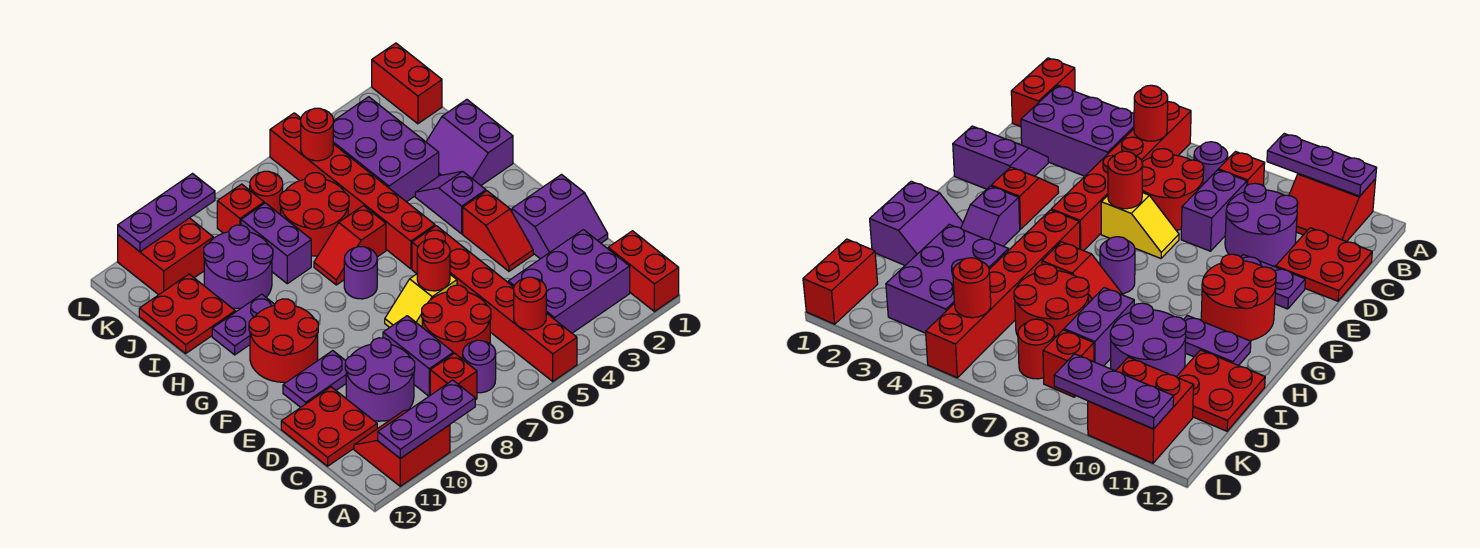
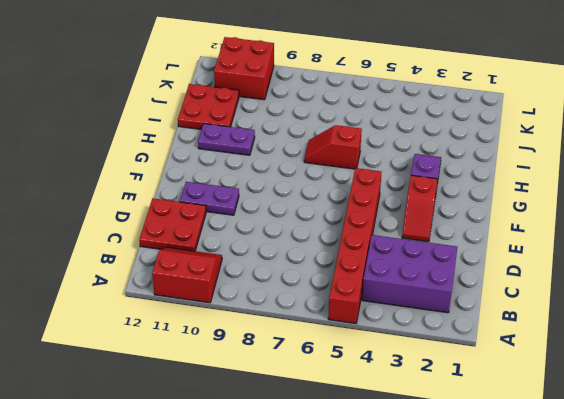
none -> red brick A1:B1 level 1
none -> purple round brick B7 level 1
none -> red brick B8 level 1
none -> red round brick C6:D7 level 1

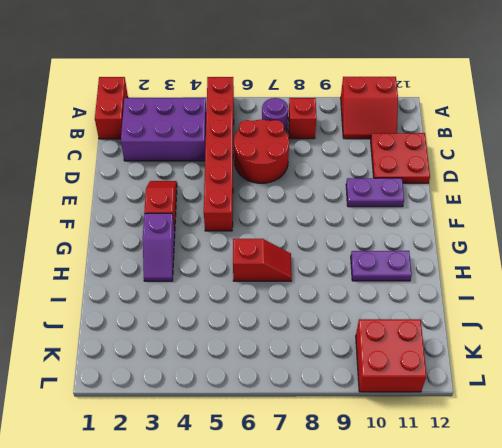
none -> purple brick C8:D8 level 1
none -> purple round brick C9:D10 level 1
none -> purple slope D1:E2 level 1 top E
none -> yellow slope E6:E7 level 1 top 6

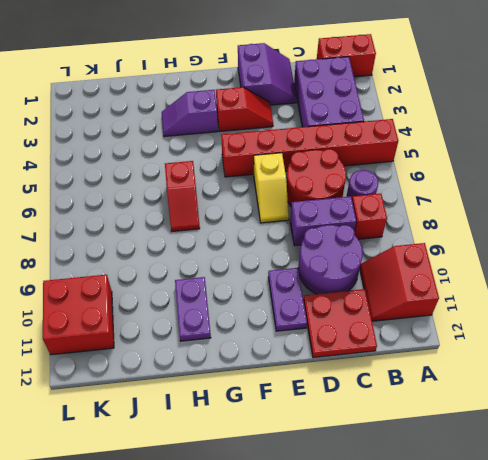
none -> red round brick F10:G11 level 1
none -> red brick G5:L5 level 1
none -> purple round brick G7 level 1
none -> purple slope H1:I2 level 1 top 1

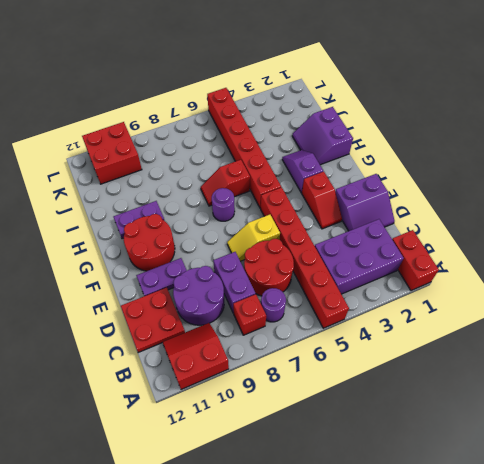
none -> purple brick I3:K4 level 1
none -> red round brick I6:J7 level 1
none -> purple brick I8:J8 level 1
none -> purple round brick I9:J10 level 1

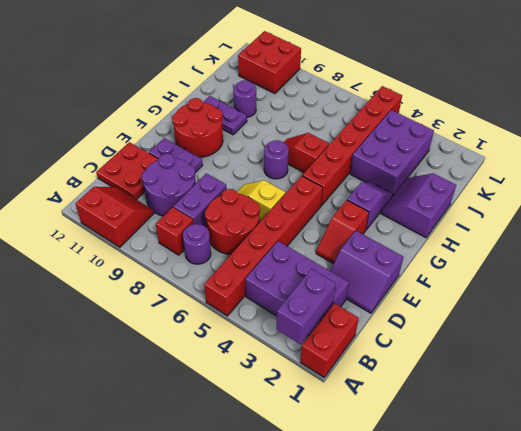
purple brick A2:B2 level 2 -> purple brick I8:J8 level 1
purple round brick I10 level 1 -> purple round brick I9:J10 level 1
none -> red round brick I6:J7 level 1
none -> red plate I11:J12 level 1
none -> red brick K1:L1 level 1
none -> red round brick K7 level 1

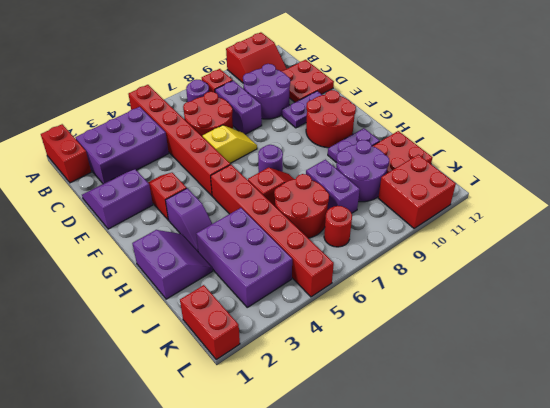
none -> red brick K8 level 1
none -> purple plate A9:A11 level 2
none -> red round brick B5 level 2
none -> red round brick E6 level 2

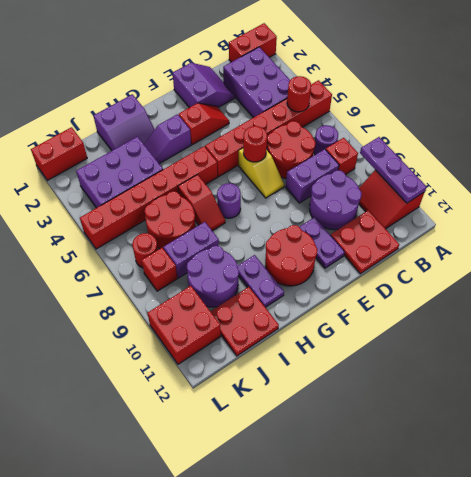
none -> red round brick K5 level 2
none -> purple plate L9:L11 level 2

